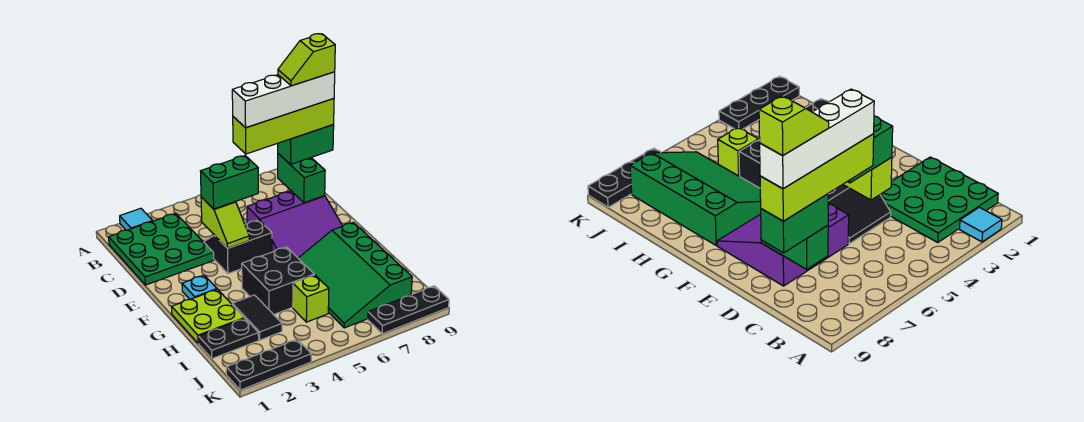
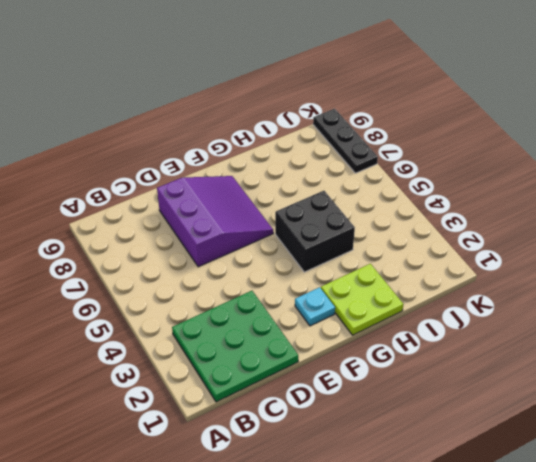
none -> cyan tile A2 level 1
none -> black slope D4:E5 level 1 top E
none -> green slope G6:J8 level 1 top 8

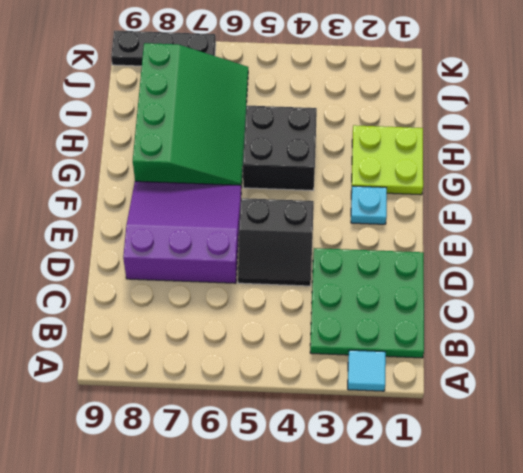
none -> black tile H3:I3 level 1
none -> black plate I1:I2 level 1
none -> lime brick I5 level 1

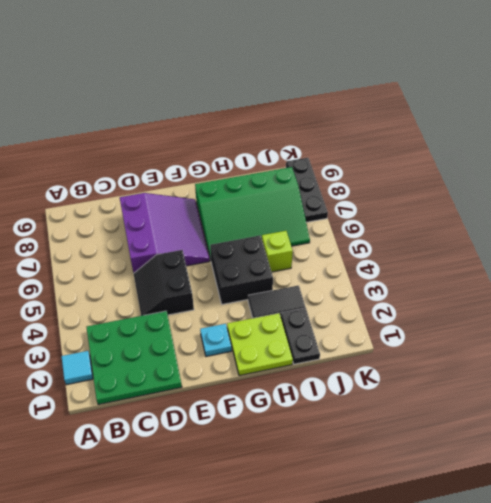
none -> black plate K1:K3 level 1
none -> green brick C8:D8 level 2
none -> lime slope D4:E4 level 2 top D

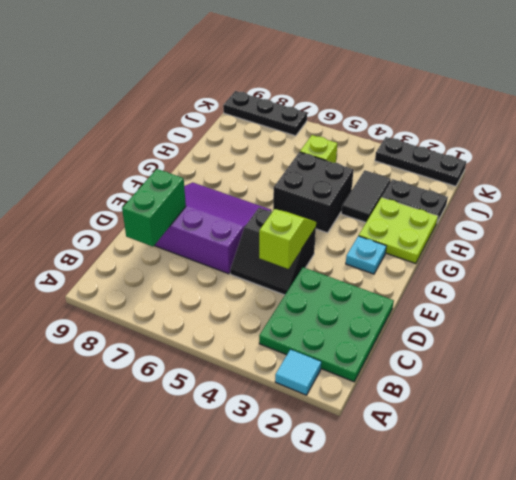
none -> green slope G6:J8 level 1 top 8
none -> green brick C8:C9 level 3
none -> green brick D4:D5 level 3

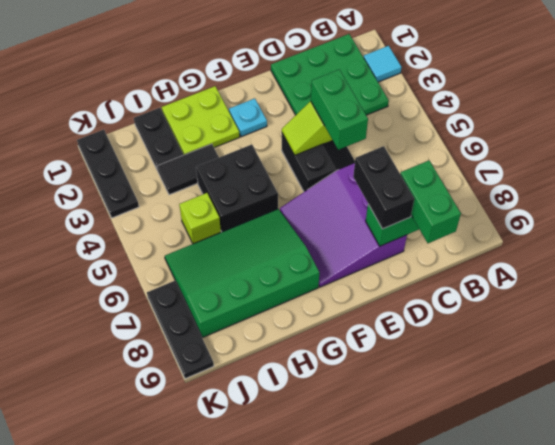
black brick D7:D8 level 3 -> none
none -> lime brick C6:C9 level 4
none -> white brick C6:C9 level 5
none -> lime slope C8:C9 level 6 top 9

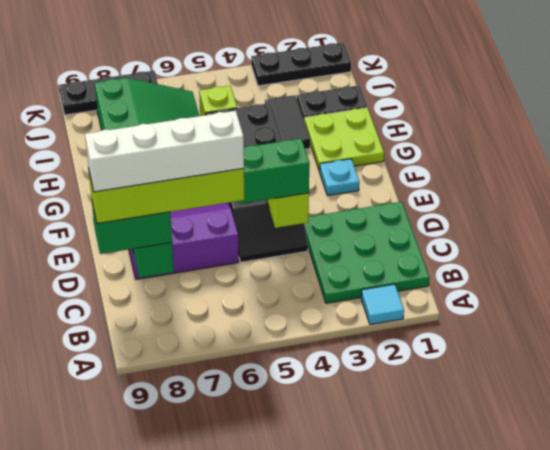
none -> lime slope C8:C9 level 6 top 9

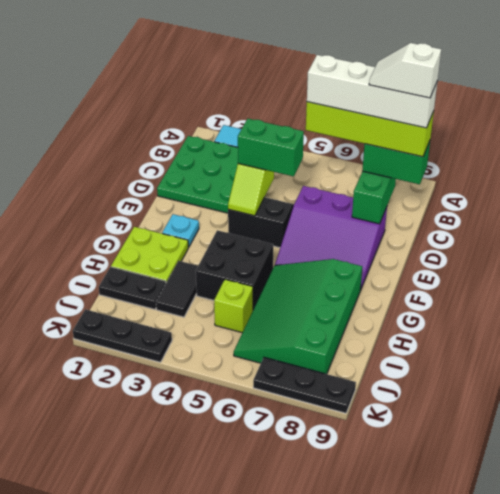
white slope C8:C9 level 6 top 9 -> lime slope C8:C9 level 6 top 9

